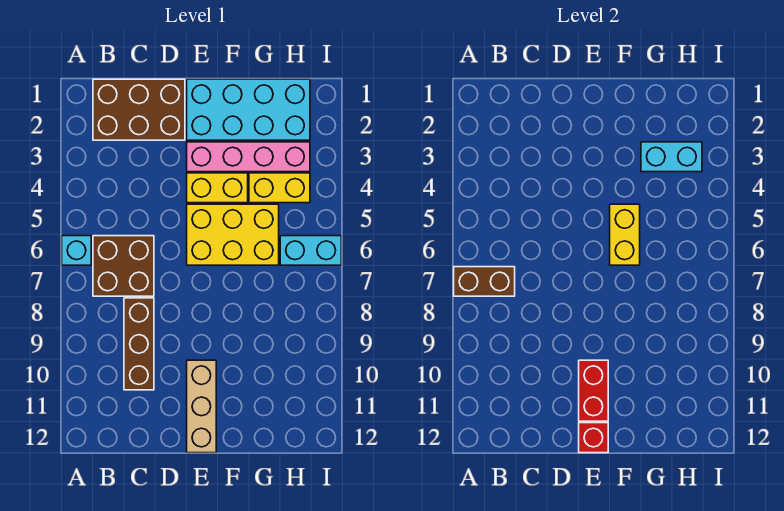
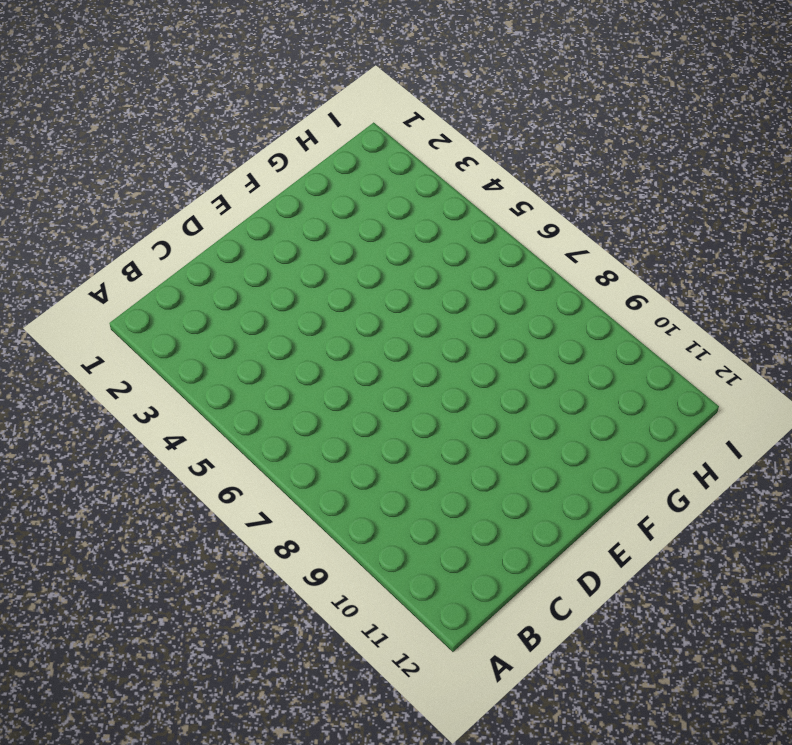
none -> cyan brick A6 level 1
none -> brown brick B1:D2 level 1
none -> brown brick B6:C7 level 1

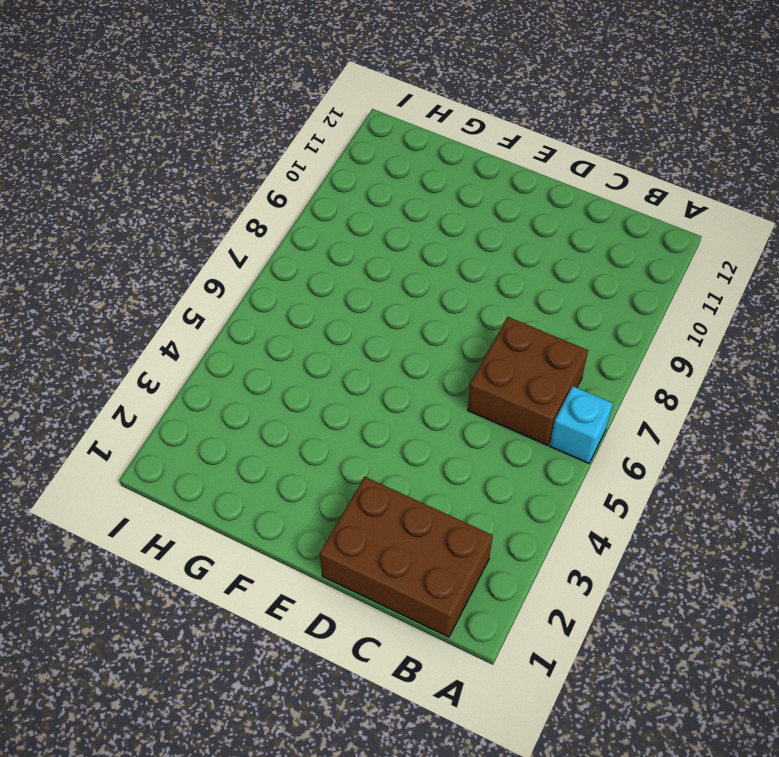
none -> brown brick C8:C10 level 1
none -> cyan brick E1:H2 level 1
none -> pink brick E3:H3 level 1

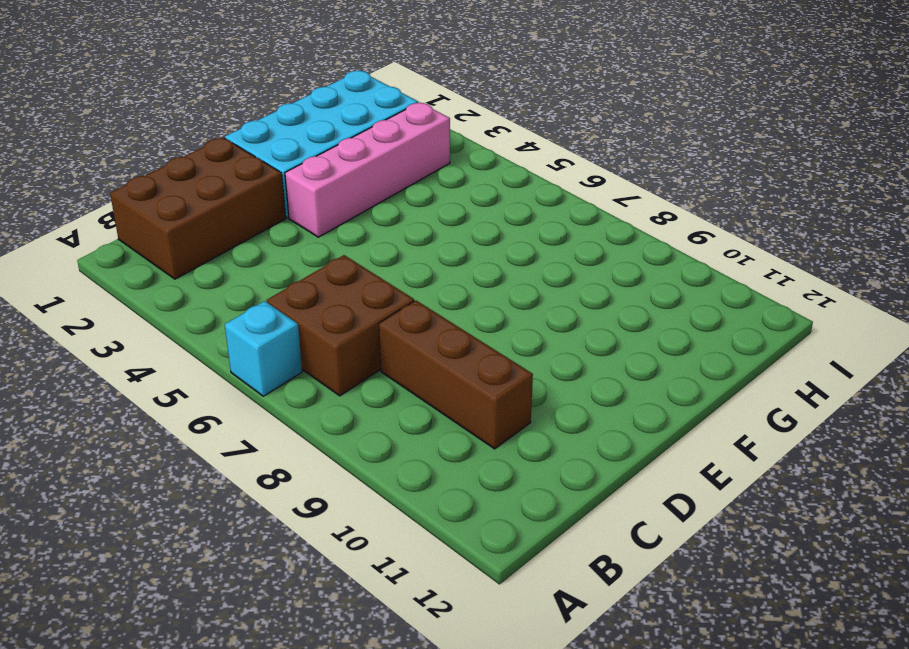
none -> yellow brick E4:F4 level 1
none -> yellow brick E5:G6 level 1
none -> tan brick E10:E12 level 1

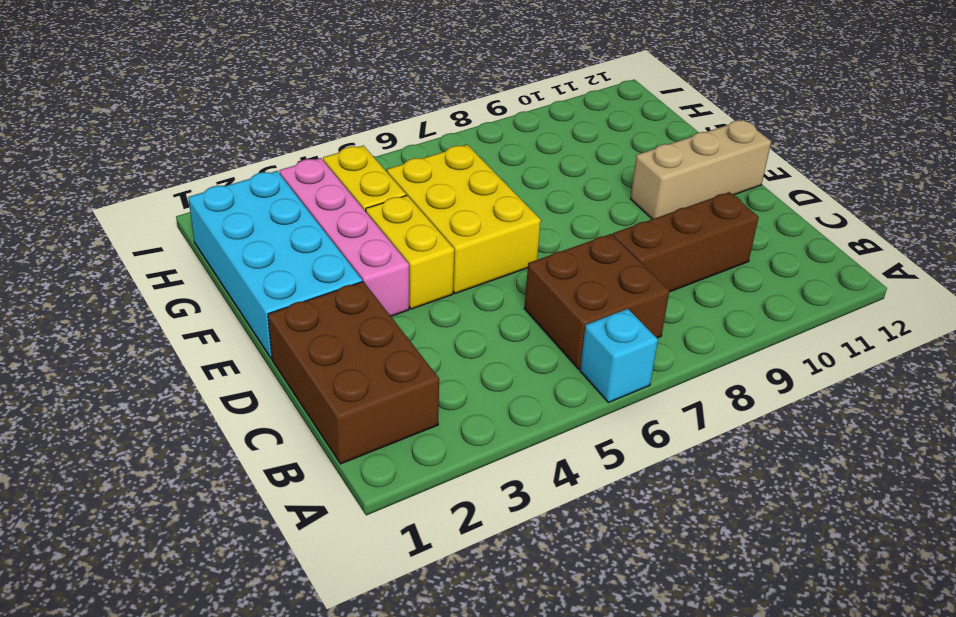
none -> cyan brick H6:I6 level 1
none -> brown brick A7:B7 level 2
none -> red brick E10:E11 level 2

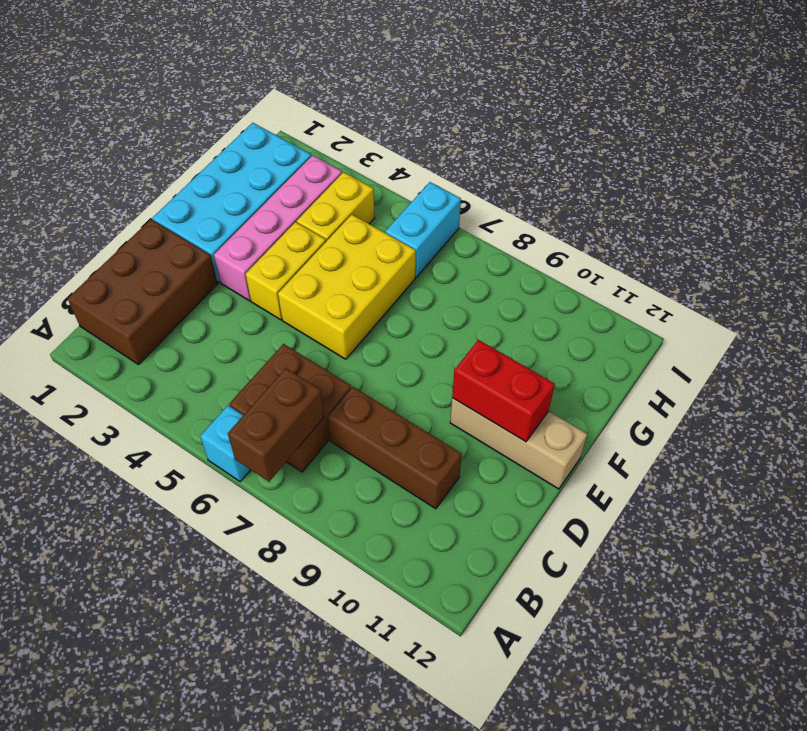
none -> red brick E12 level 2
none -> yellow brick F5:F6 level 2
none -> cyan brick G3:H3 level 2

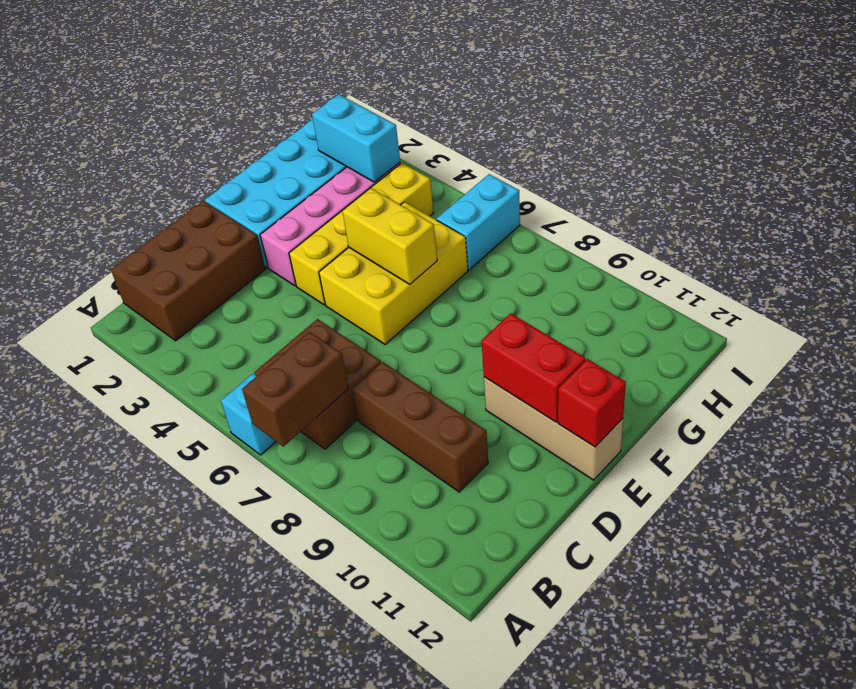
cyan brick H2:H3 level 2 -> cyan brick G3:H3 level 2

